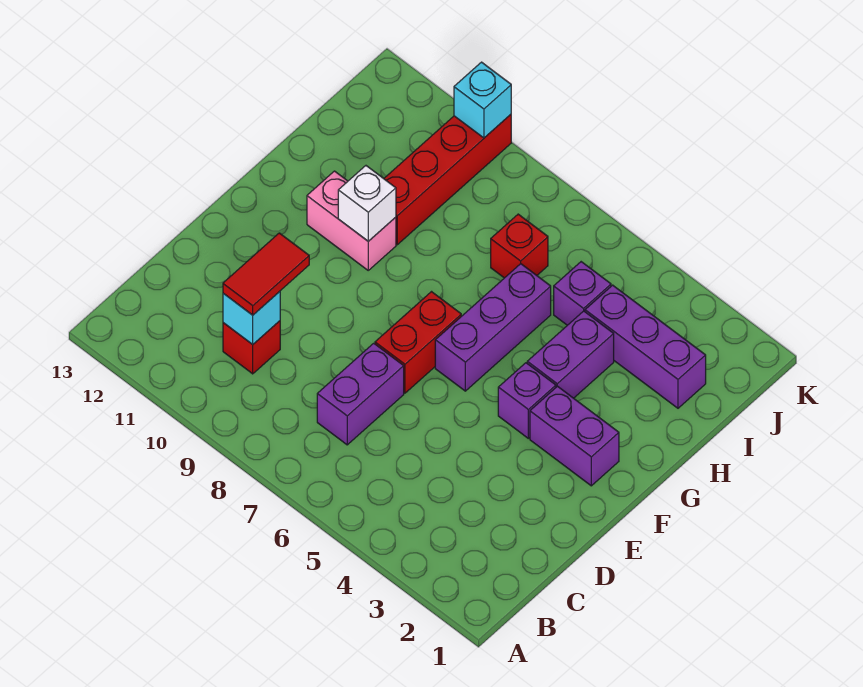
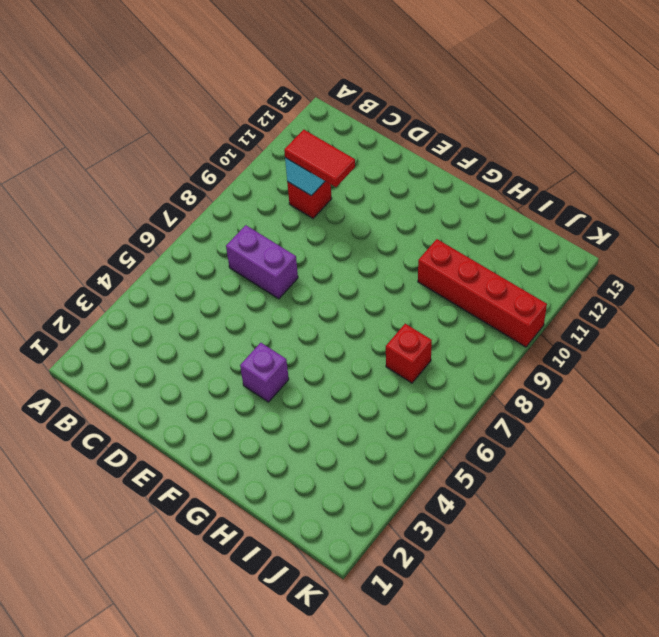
none -> red brick E7:F7 level 1
none -> purple brick F2:F3 level 1
none -> purple brick F6:H6 level 1

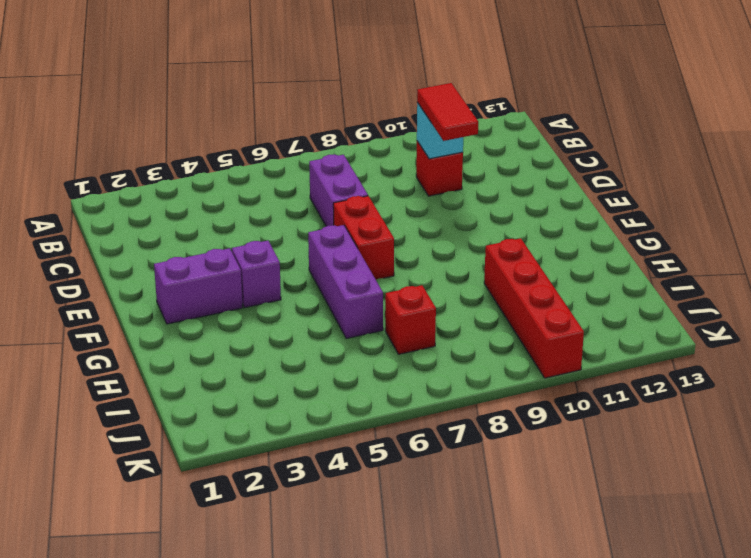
none -> purple brick G4:H4 level 1
none -> pink brick G10:G11 level 1
none -> purple brick I2:I4 level 1

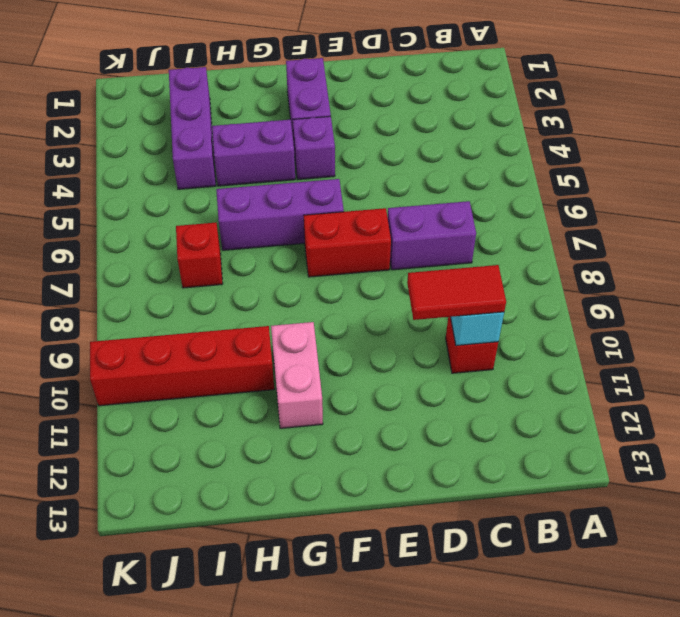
none -> purple brick I5 level 1
none -> white brick G10 level 2
none -> cyan brick K10 level 2

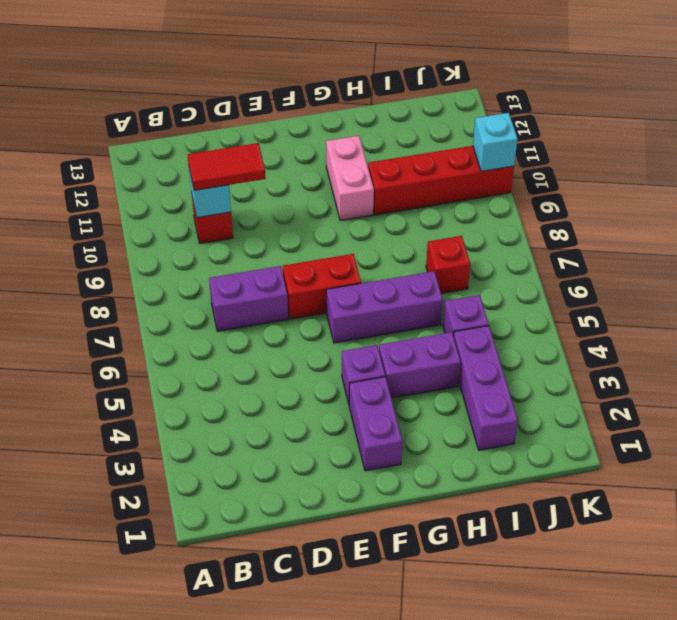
none -> white brick G10 level 2

